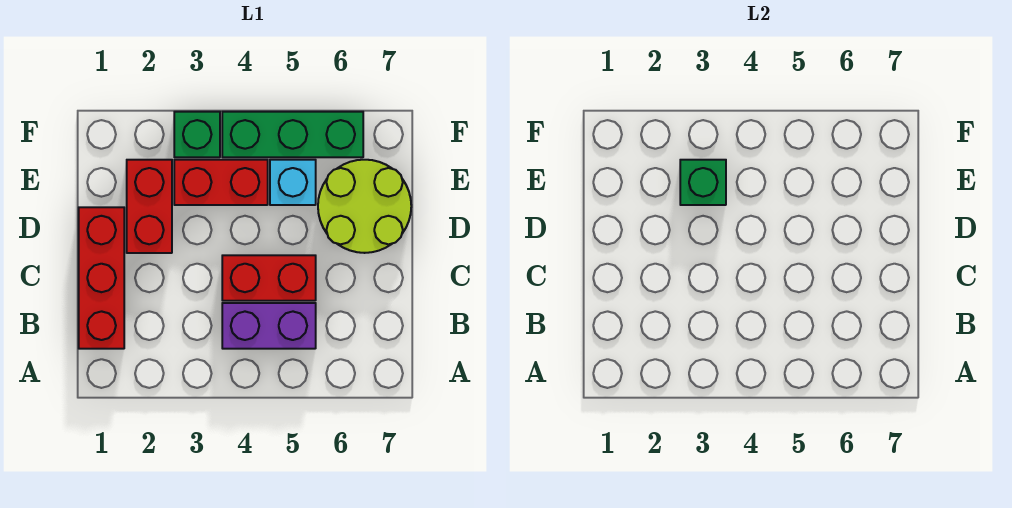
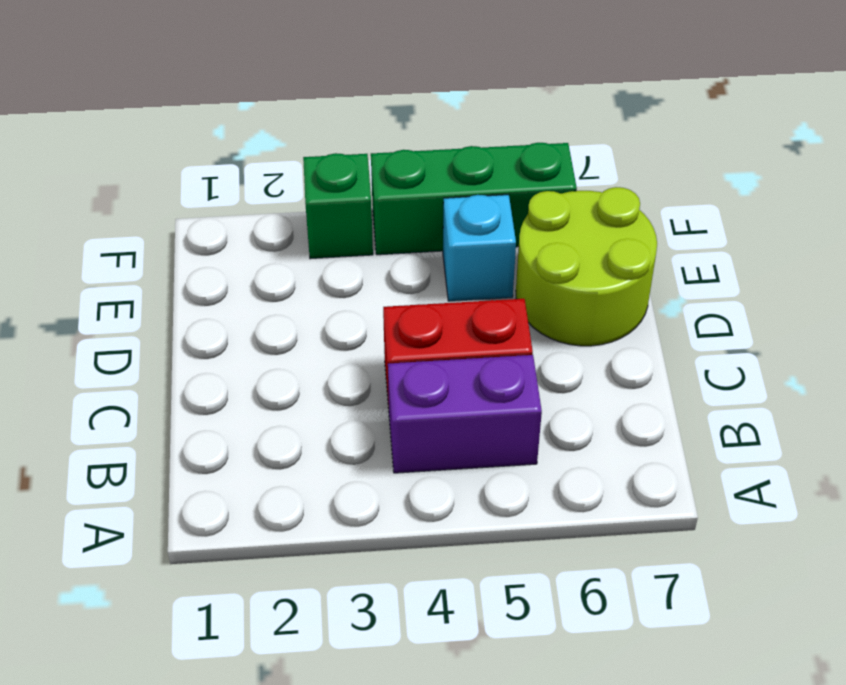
none -> red brick B1:D1 level 1
none -> red brick D2:E2 level 1

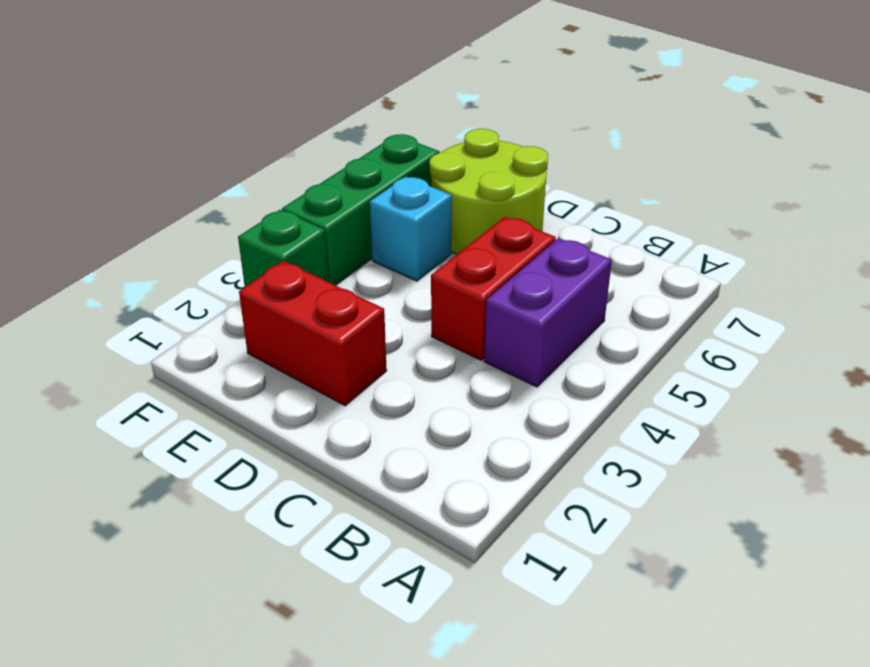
none -> red brick B1:D1 level 1
none -> red brick E3:E4 level 1

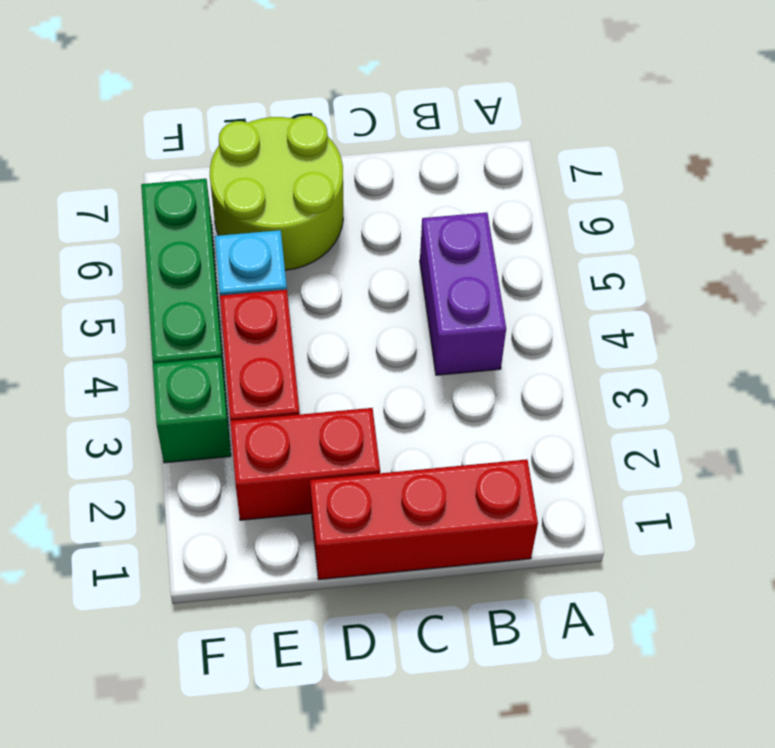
none -> red brick C4:C5 level 1
none -> green brick E3 level 2

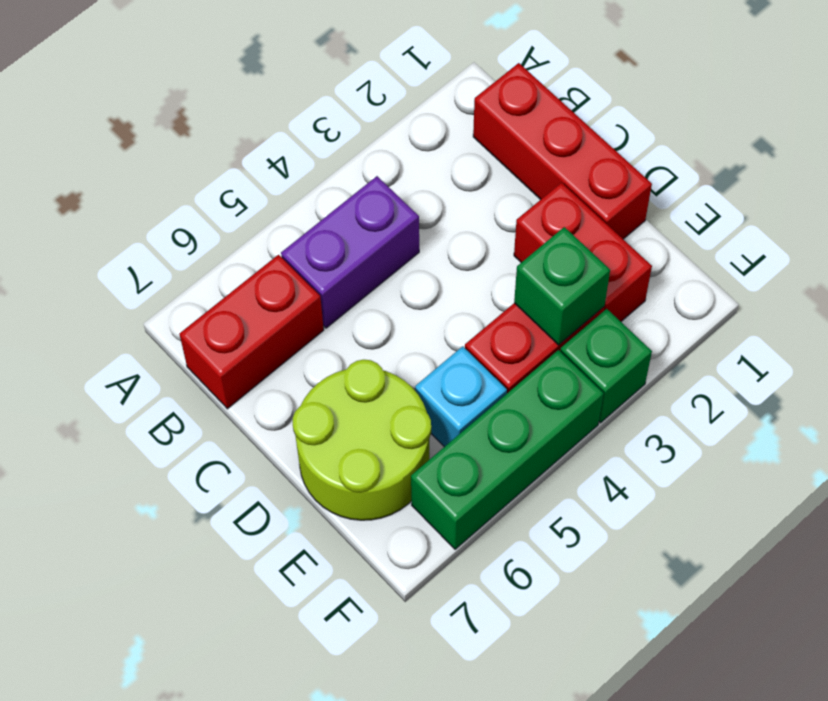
red brick B6:B7 level 1 -> red brick C4:C5 level 1

